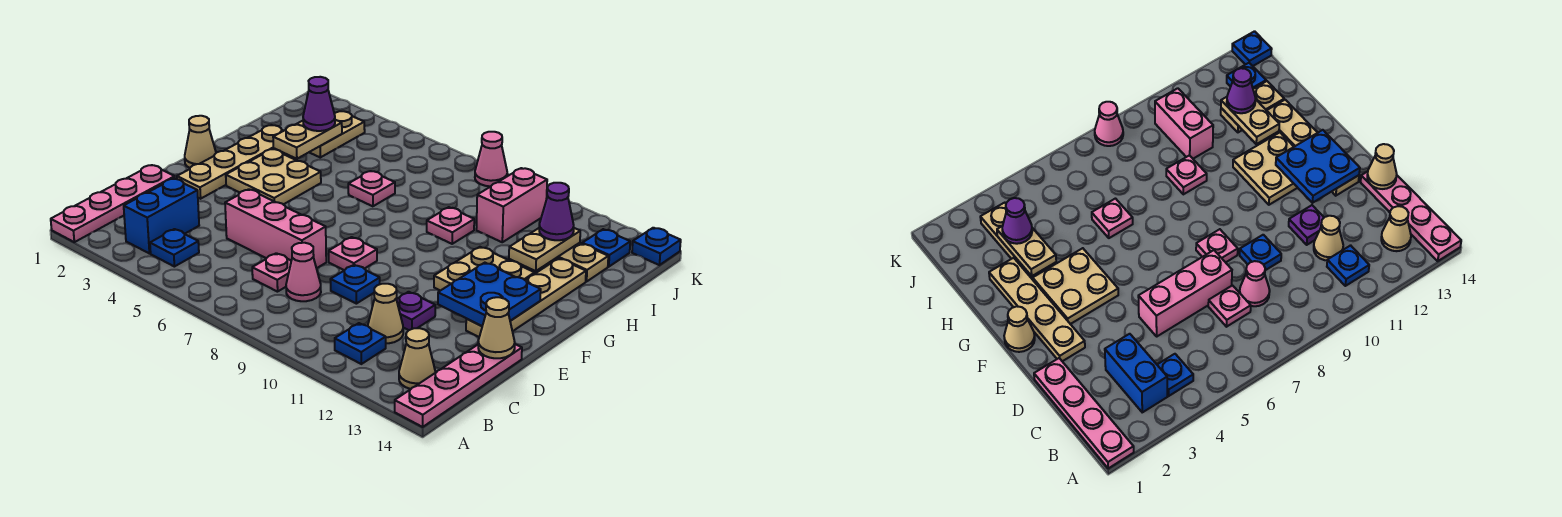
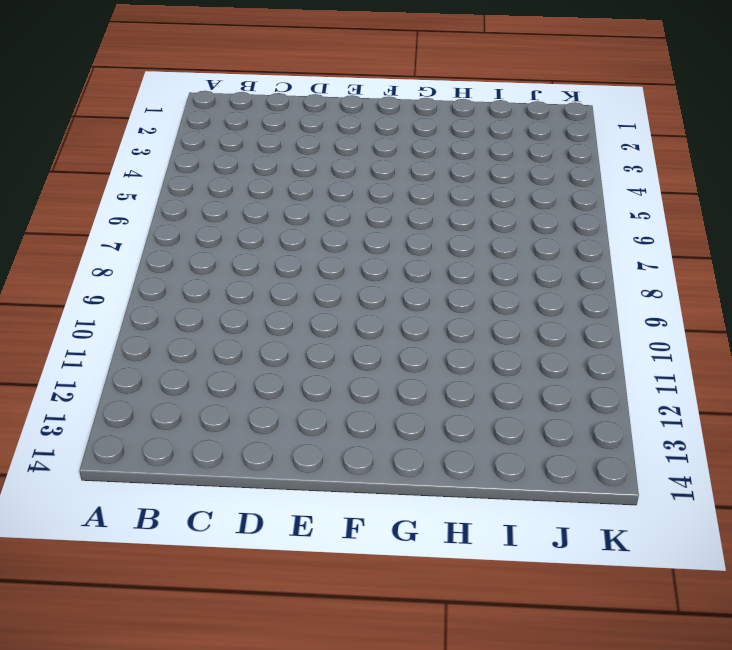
none -> pink plate A1:D1 level 1
none -> pink plate A14:D14 level 1
none -> blue brick B3:C3 level 1
none -> blue plate B4 level 1

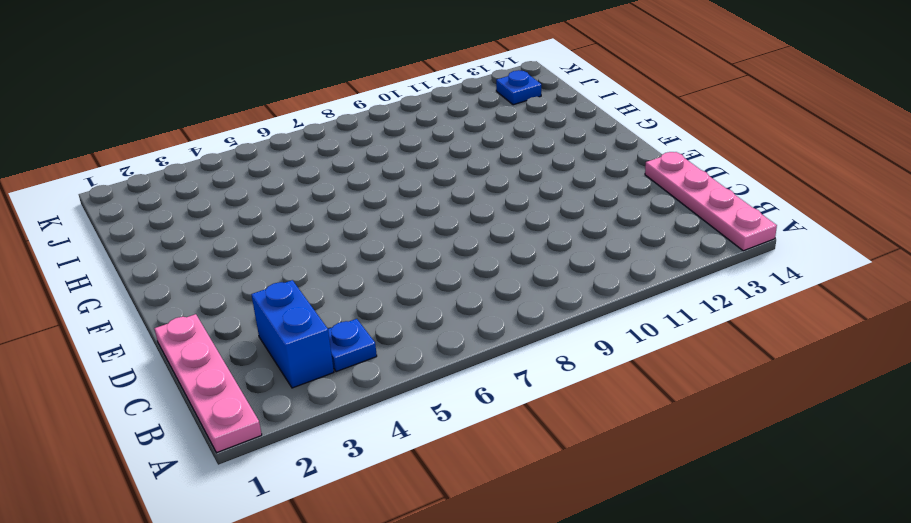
none -> blue plate B11 level 1
none -> tan cone B13 level 1
none -> pink plate C7 level 1
none -> pink cone C8 level 1

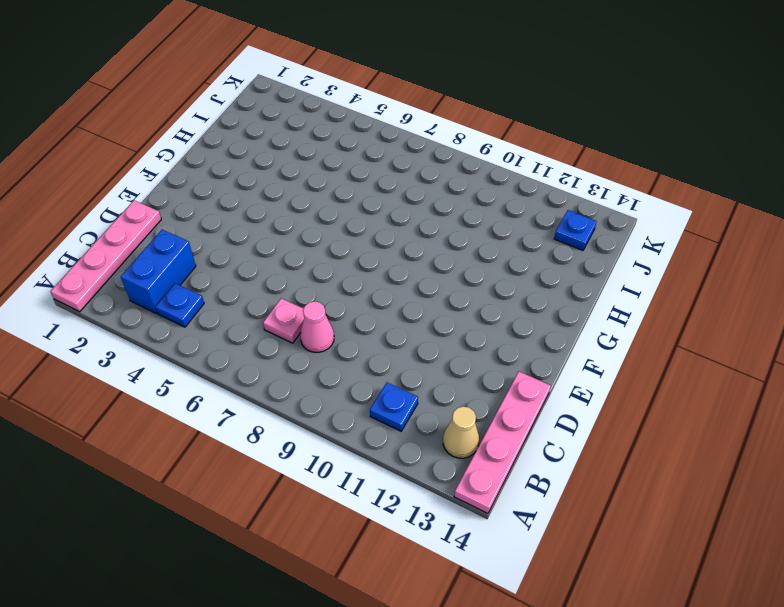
none -> tan cone C11 level 1
none -> pink brick D5:D7 level 1
none -> blue plate D9 level 1
none -> purple plate D11 level 1

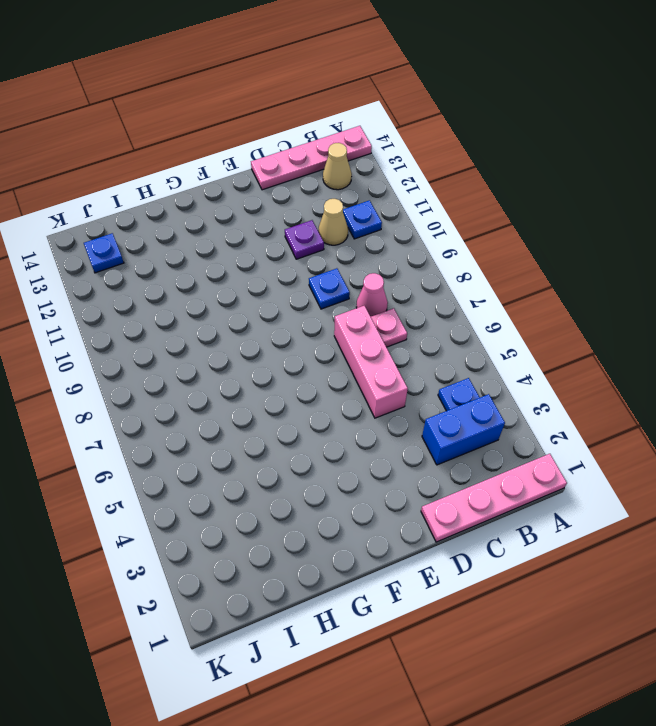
none -> tan plate E2:H2 level 1
none -> pink plate E8 level 1
none -> tan plate E13:H13 level 1
none -> tan cone F1 level 1

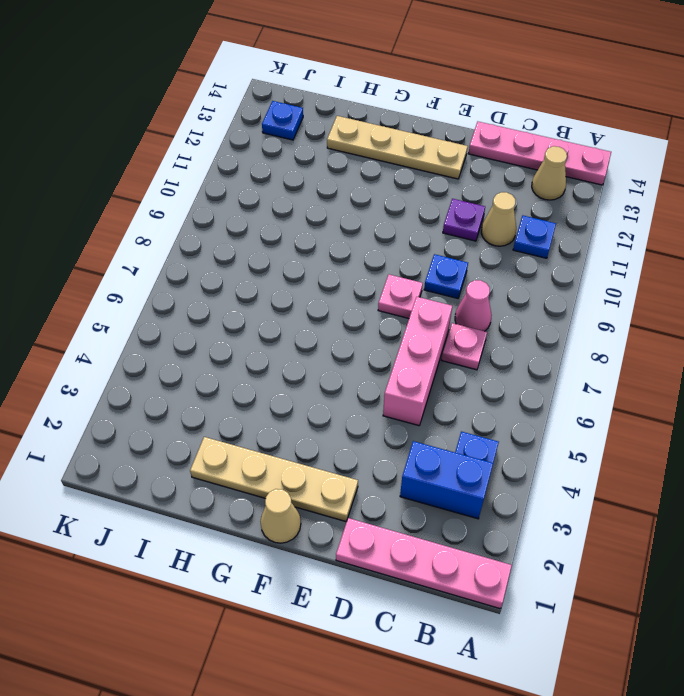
none -> tan plate F3:G4 level 1
none -> tan plate F11:G12 level 1
none -> pink plate H6 level 1
none -> pink plate H9 level 1

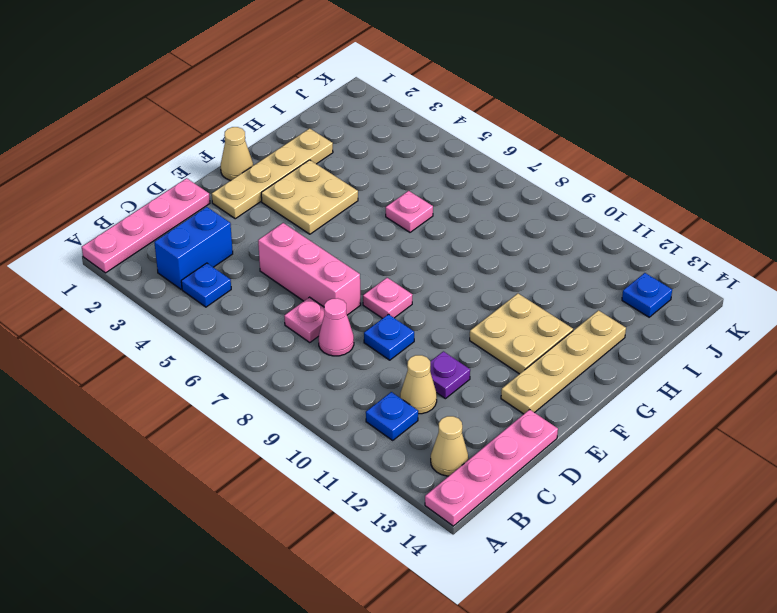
none -> pink plate H9 level 1
none -> tan plate I3:J3 level 1
none -> pink brick I10:J10 level 1
none -> tan plate I12:I13 level 1

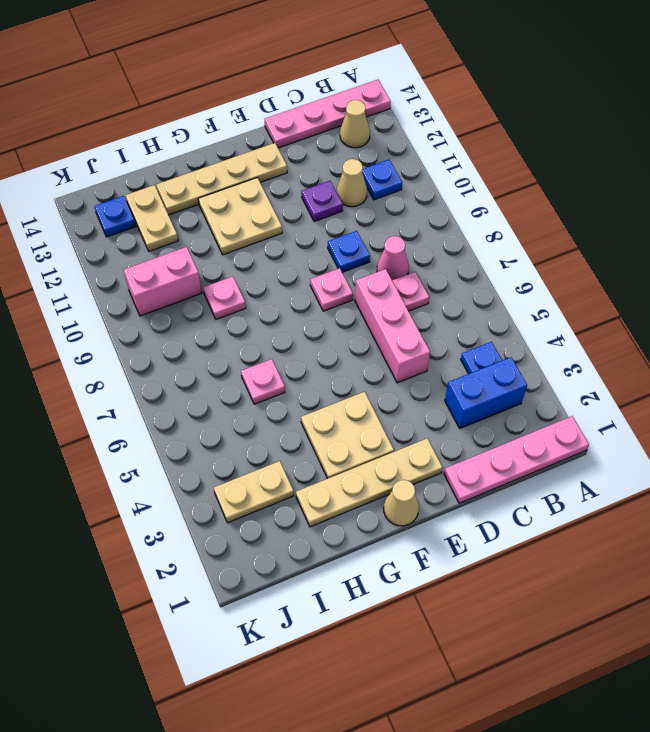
none -> pink cone K8 level 1
none -> blue plate K14 level 1
none -> tan cone D14 level 2
none -> blue plate E12:F13 level 2

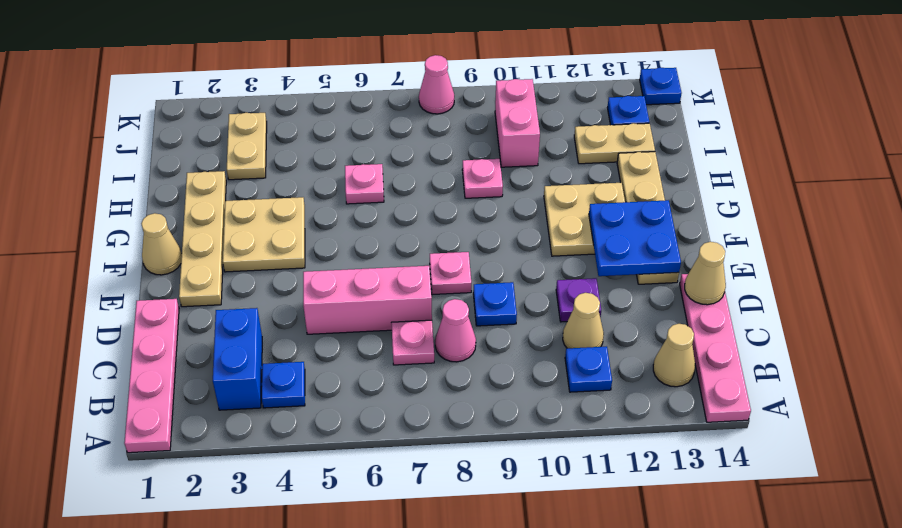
none -> tan plate H3:I3 level 2
none -> tan plate H12:I12 level 2
none -> purple cone I3 level 3
none -> purple cone I12 level 3

